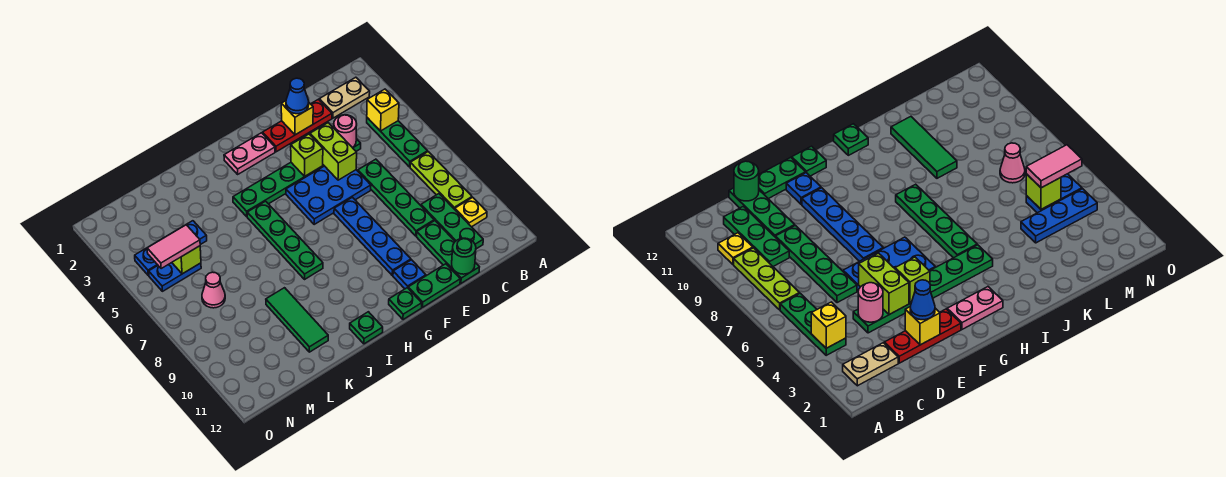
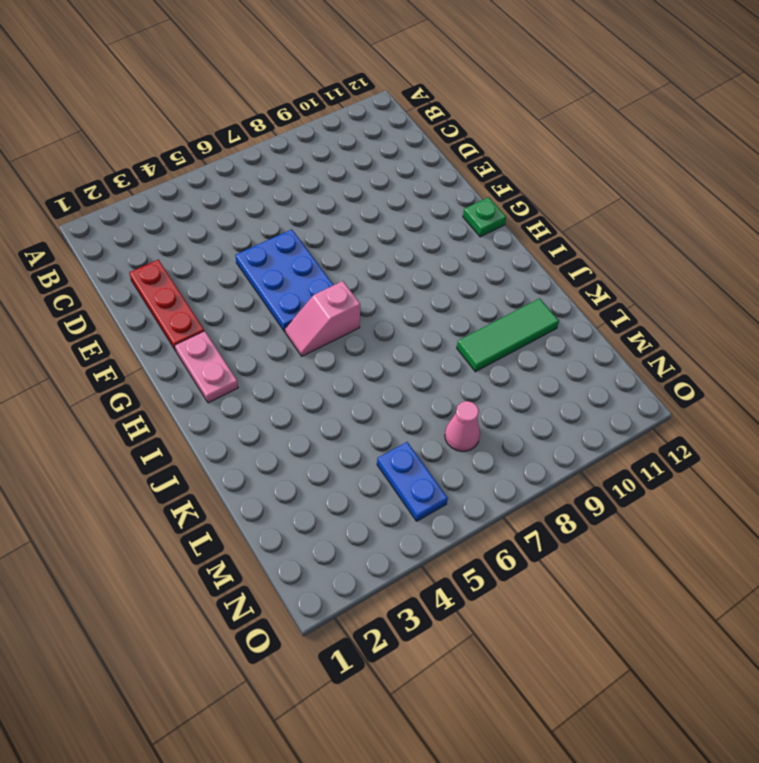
pink slope H5:H6 level 1 top 6 -> none
none -> tan plate B2:C2 level 1
none -> green plate B4:B6 level 1
none -> lime plate B7:B9 level 1
none -> yellow plate B10 level 1

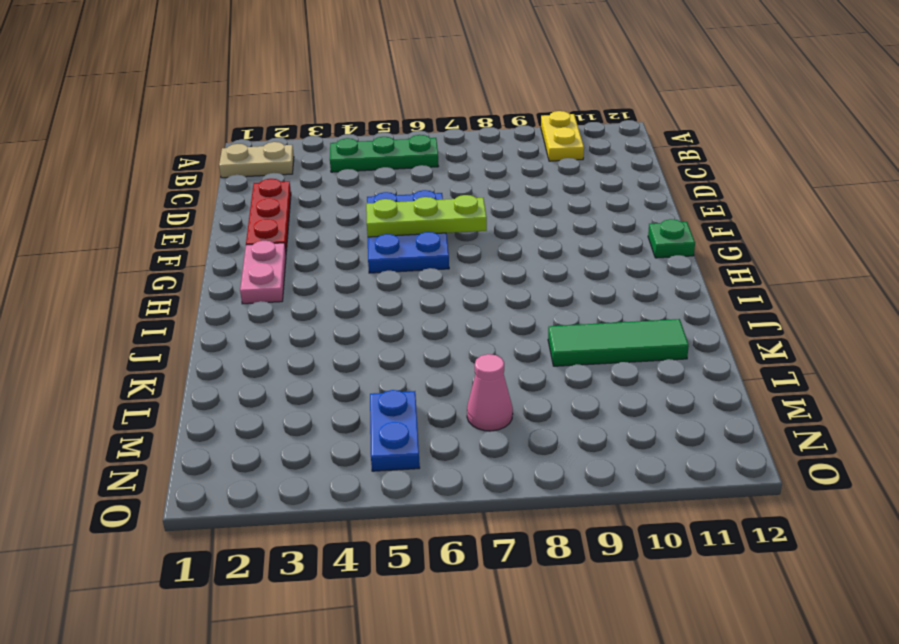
yellow plate A10:B10 level 1 -> yellow plate B10 level 1
tan plate B1:B2 level 1 -> tan plate B2:C2 level 1
lime plate F5:F7 level 2 -> lime plate B7:B9 level 1
none -> green plate C9:C11 level 1
none -> green plate D4:I4 level 1
none -> green plate D6:D9 level 1
none -> green plate D10:D12 level 1

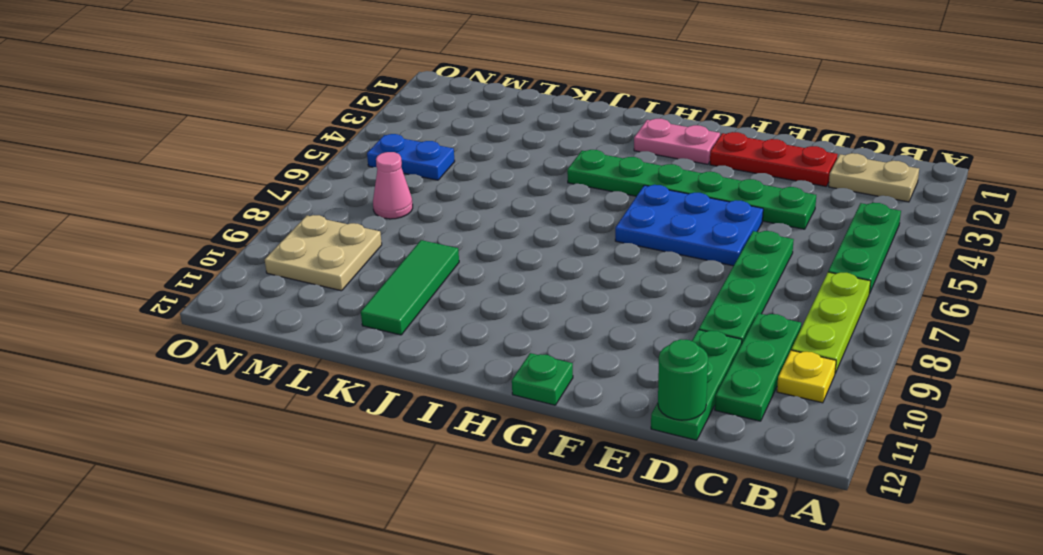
tan plate M9:N10 level 1 -> none
none -> green plate E12:F12 level 1
none -> blue plate F7:F10 level 1
none -> blue plate F11 level 1
none -> green plate I5:I8 level 1

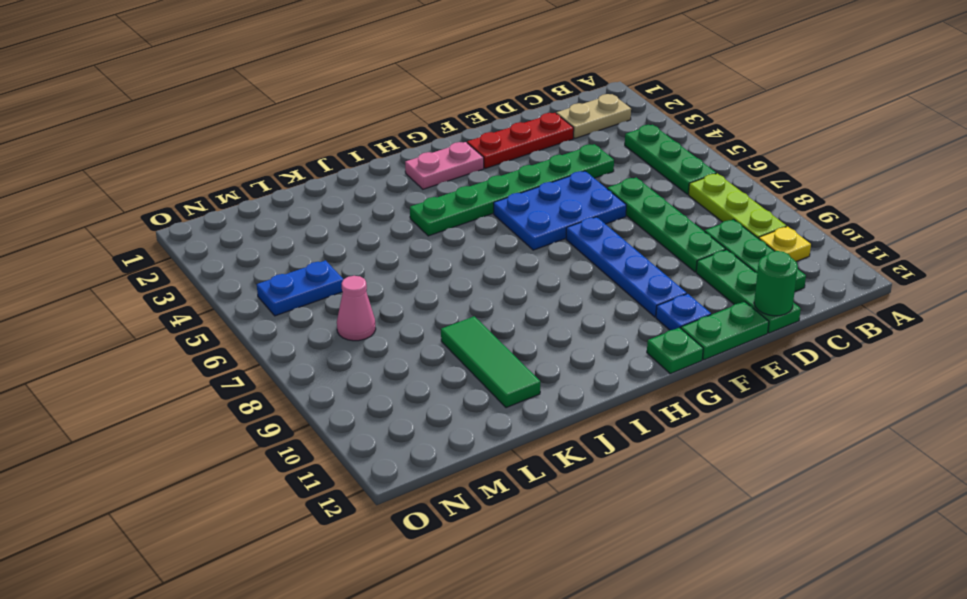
none -> green plate I5:I8 level 1
none -> green plate I12 level 1
none -> blue plate L4:N4 level 1
none -> yellow brick B4 level 2

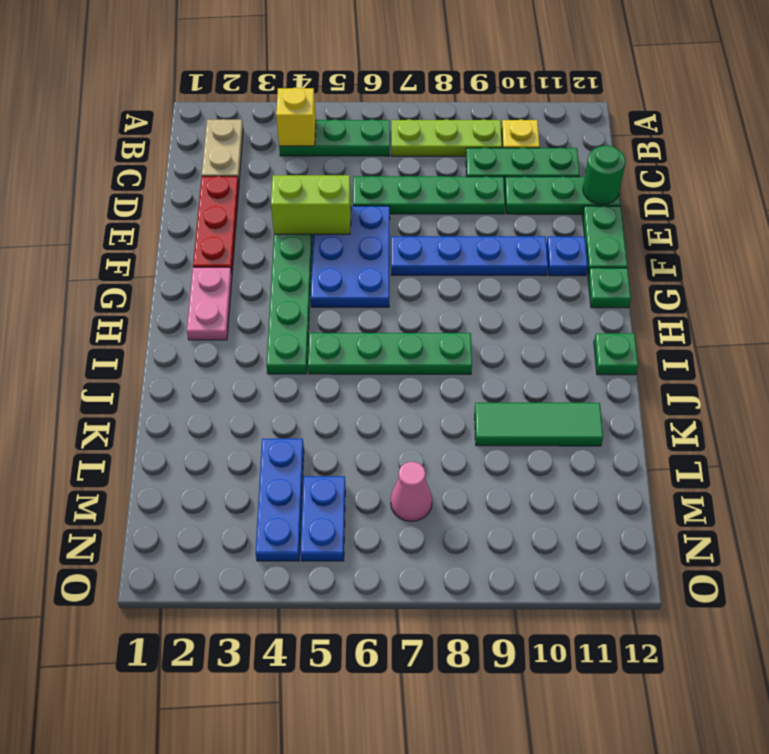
none -> pink round brick D4 level 2
none -> yellow brick E2 level 2
none -> lime brick F4 level 2
none -> lime brick M5 level 2

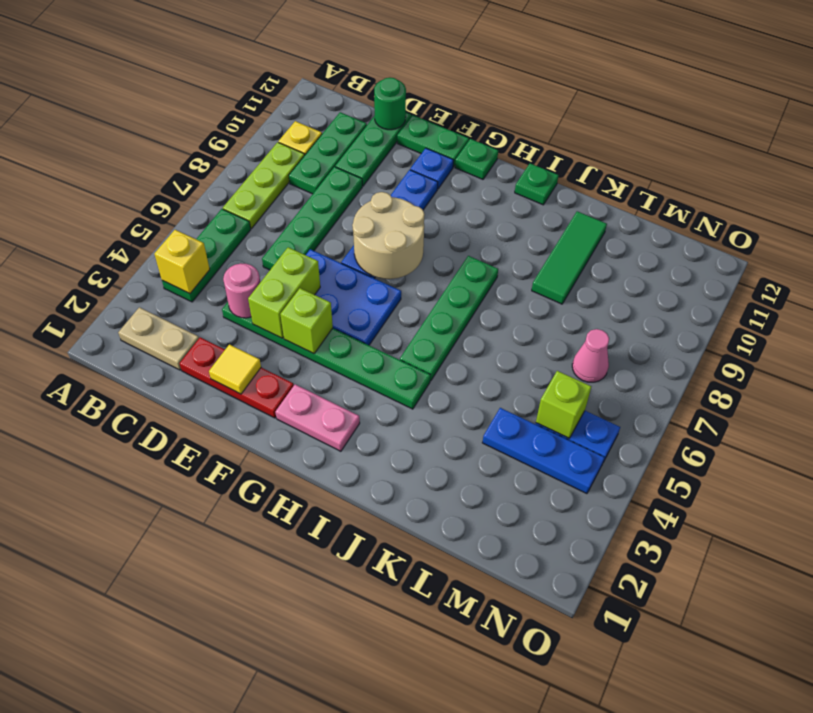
yellow tile E2 level 2 -> yellow brick E2 level 2
tan round brick F7:G8 level 2 -> none
none -> blue cone E2 level 3
none -> pink tile M5:N5 level 3

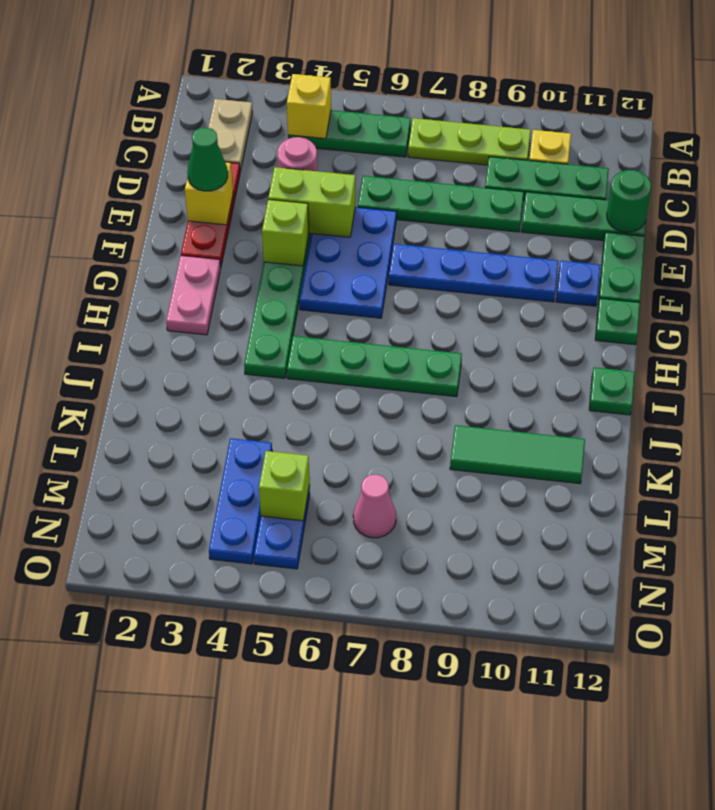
green cone E2 level 3 -> blue cone E2 level 3
none -> pink tile M5:N5 level 3

